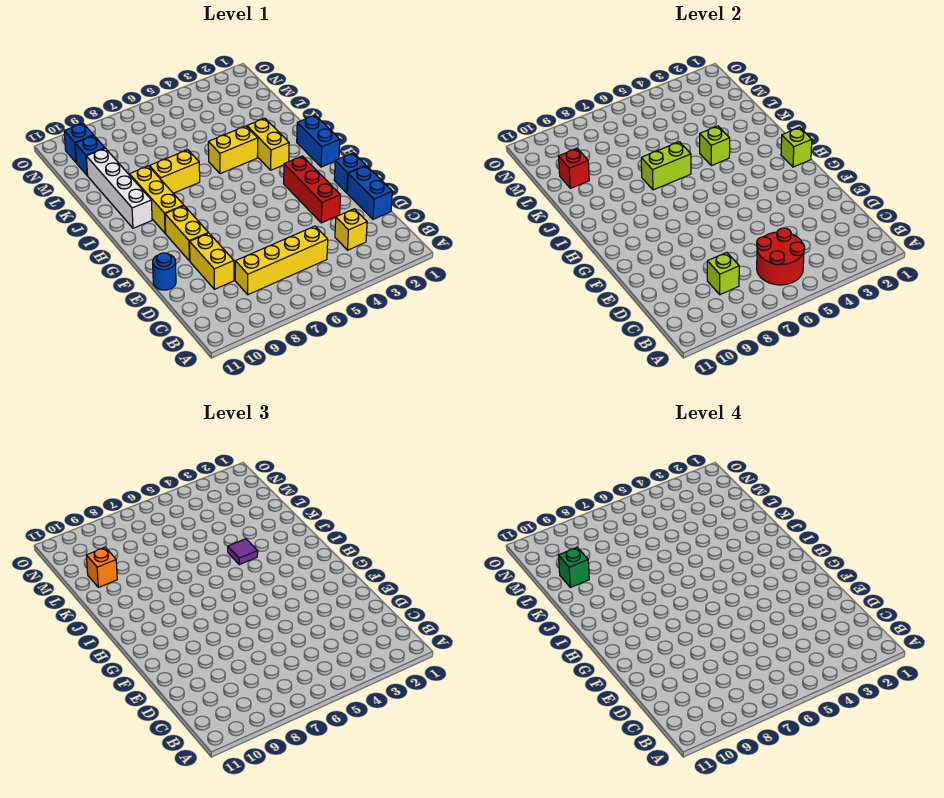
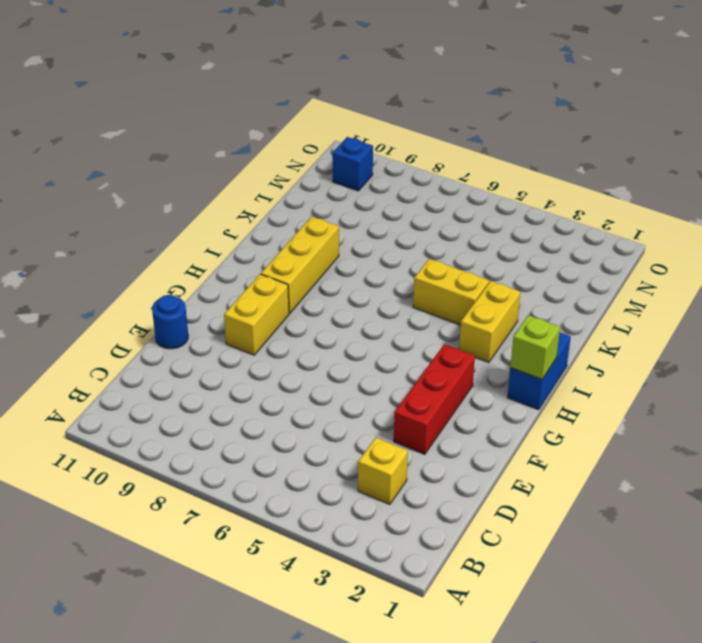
none -> yellow brick C5:C8 level 1
none -> blue brick D1:E1 level 1
none -> yellow brick D9:E9 level 1

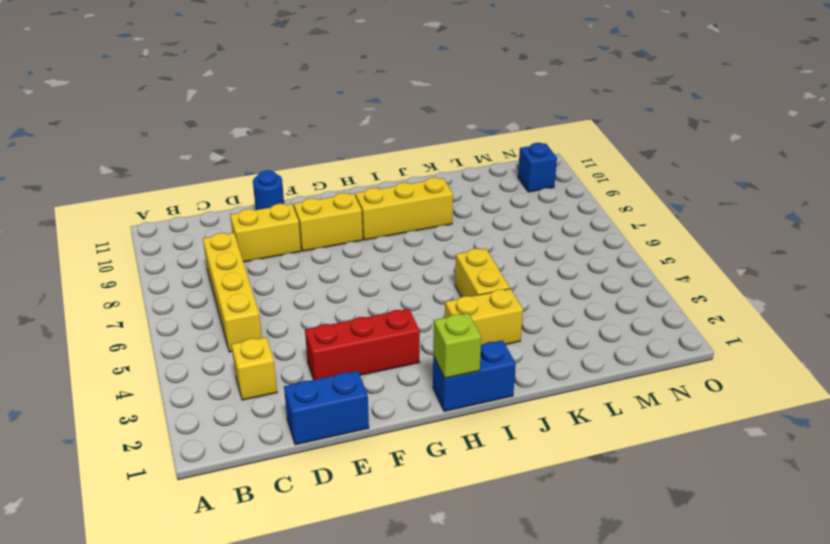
none -> blue brick F1 level 1
none -> white brick I10:L10 level 1
none -> yellow brick J7:J8 level 1

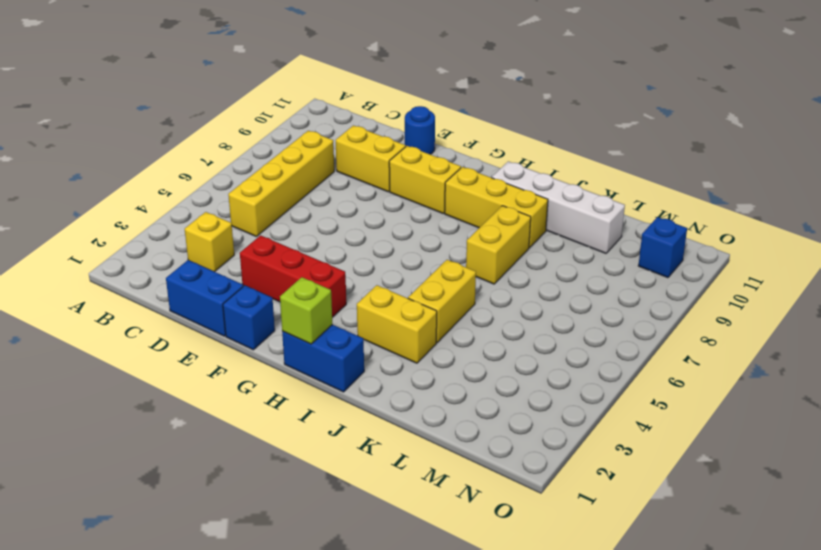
none -> blue brick M10 level 1
none -> red round brick B5:C6 level 2
none -> lime brick C8 level 2

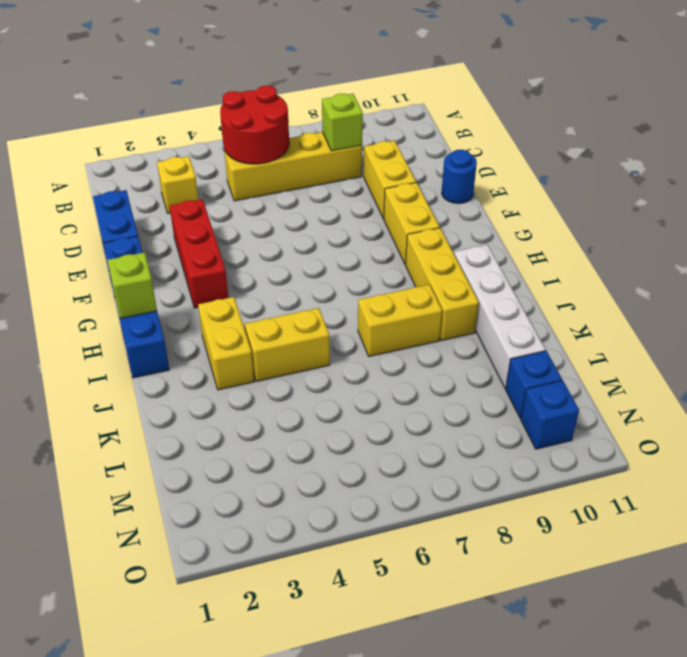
none -> lime brick J4 level 2
none -> lime brick J6:J7 level 2
none -> red brick L10 level 2

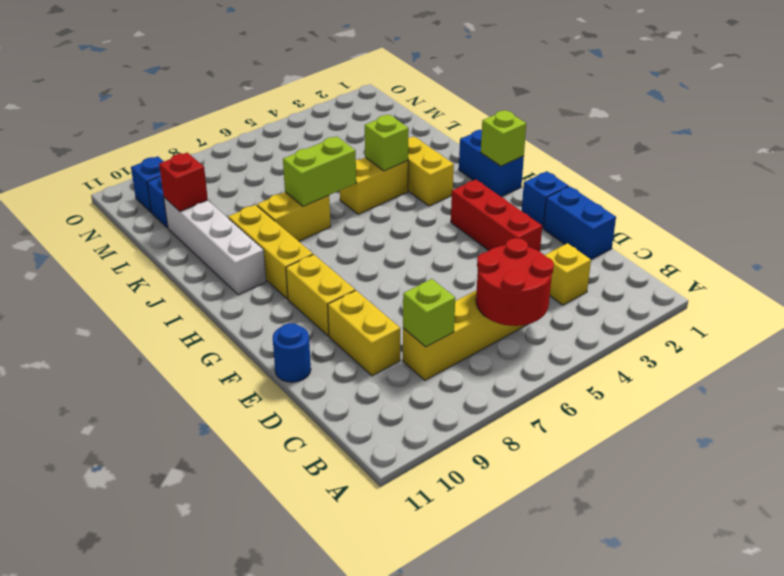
none -> purple tile J4 level 3
none -> orange brick L10 level 3
none -> green brick L10 level 4

